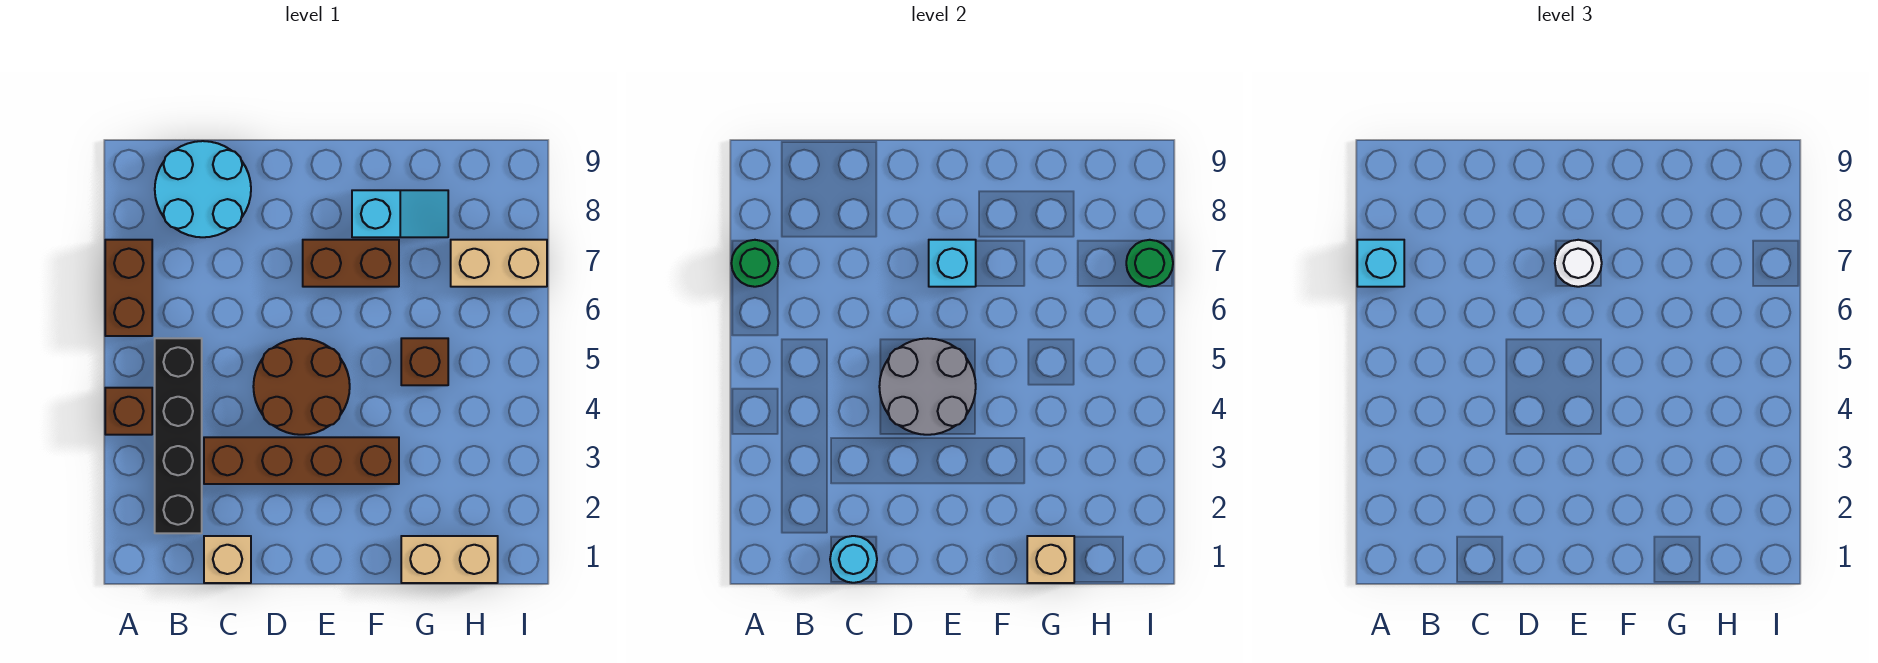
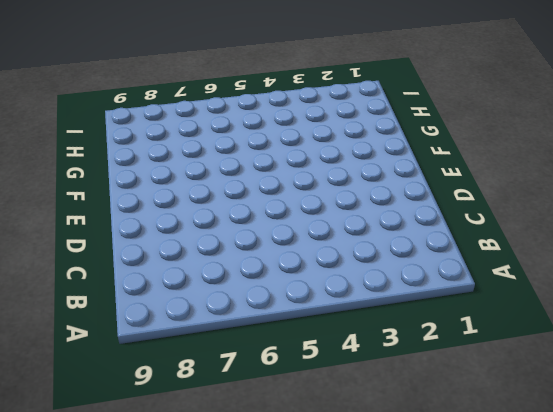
none -> brown brick A4 level 1
none -> brown brick A6:A7 level 1
none -> black brick B2:B5 level 1

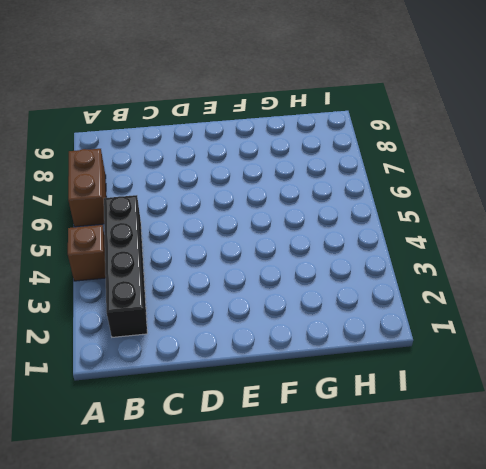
none -> cyan round brick B8:C9 level 1
none -> tan brick C1 level 1
none -> brown brick C3:F3 level 1

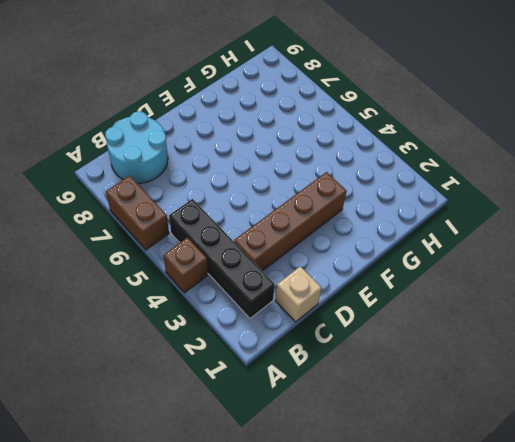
none -> brown round brick D4:E5 level 1
none -> brown brick E7:F7 level 1
none -> cyan slope F8:G8 level 1 top F

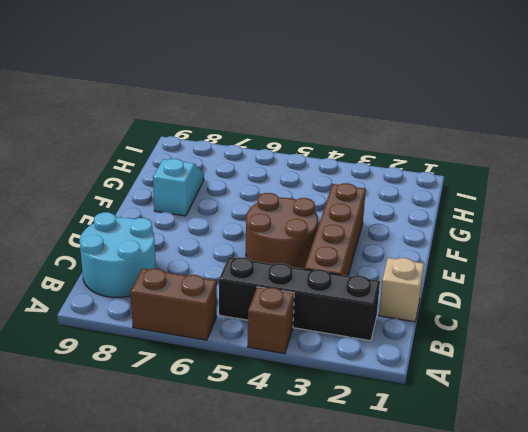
none -> brown brick E7:F7 level 1
none -> tan brick G1:H1 level 1
none -> brown brick G5 level 1

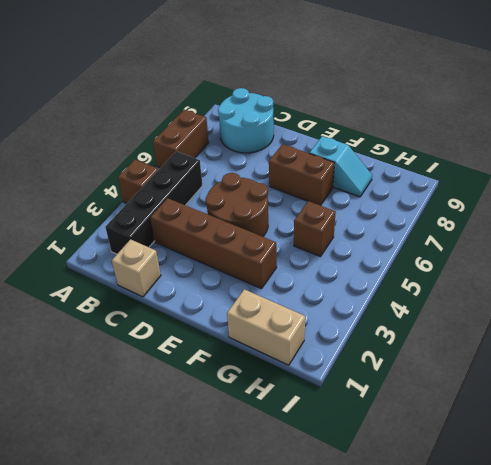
none -> tan brick H7:I7 level 1
none -> green round brick A7 level 2
none -> cyan round brick C1 level 2

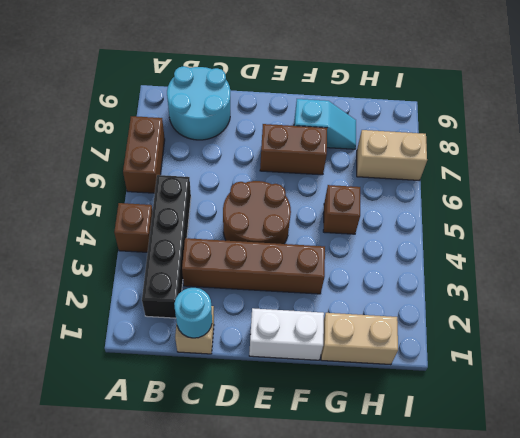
white brick E1:F1 level 1 -> none
none -> green round brick A7 level 2
none -> grey round brick D4:E5 level 2
none -> cyan brick E7 level 2

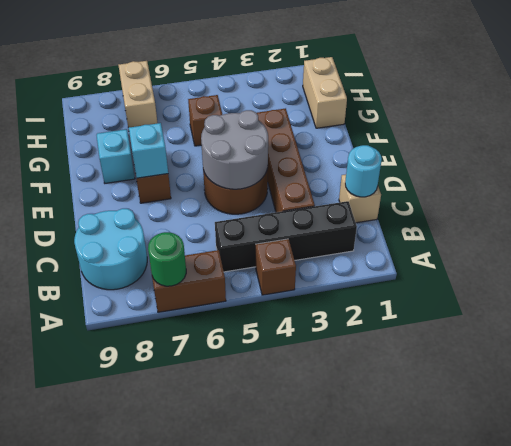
none -> tan brick G1 level 2
none -> green round brick I7 level 2
none -> cyan brick A7 level 3

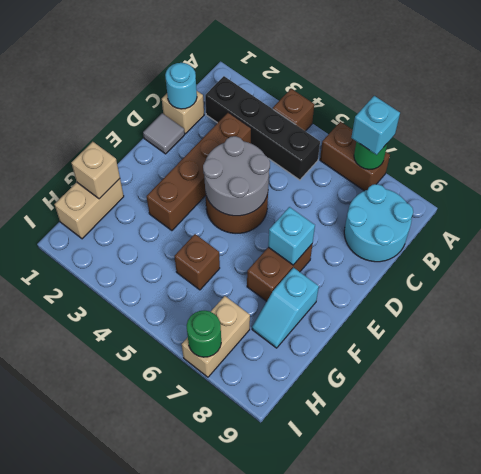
grey tile D1 level 1 -> none
none -> white round brick E7 level 3

